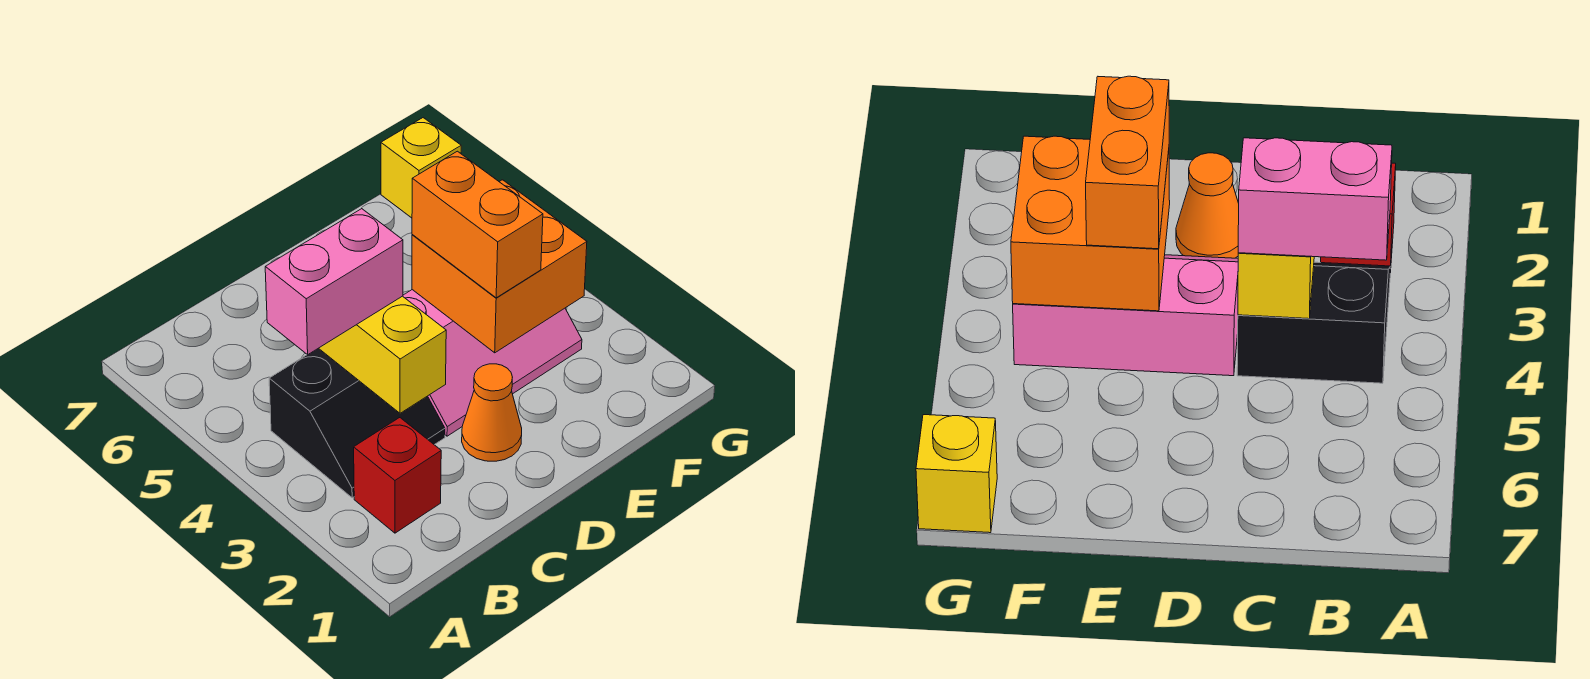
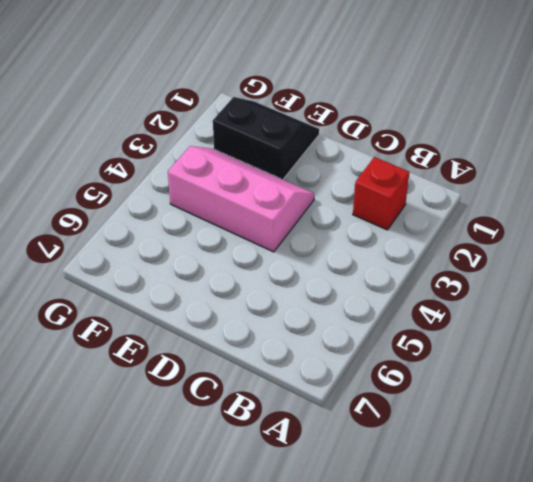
black slope E1:F2 level 1 top 2 -> black slope B3:C4 level 1 top 4
none -> orange cone D2 level 1
none -> yellow brick G7 level 1

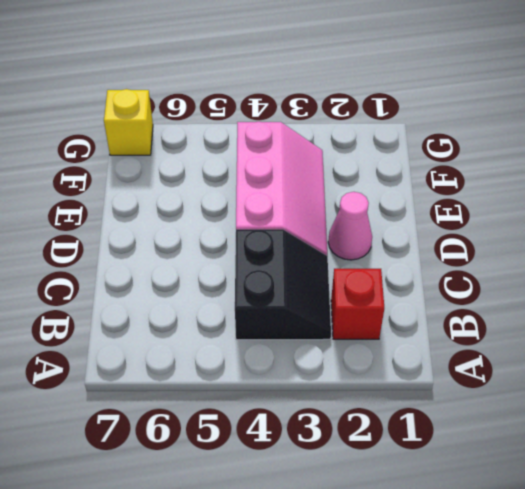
pink cone D2 level 1 -> orange cone D2 level 1
none -> yellow brick C3:C4 level 2
none -> orange brick E3:F4 level 2

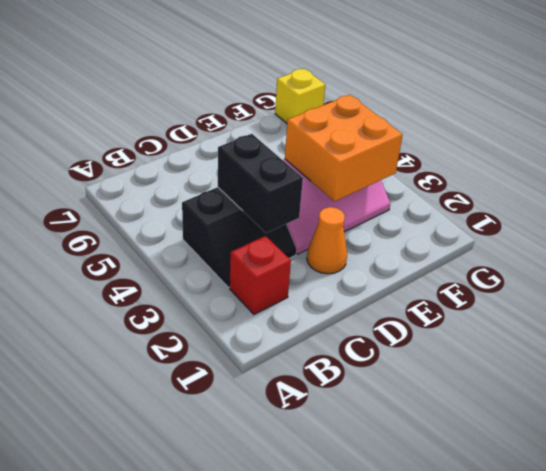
black brick C3:C4 level 2 -> yellow brick C3:C4 level 2
none -> pink brick B4:C4 level 3
none -> orange brick E3:E4 level 3

